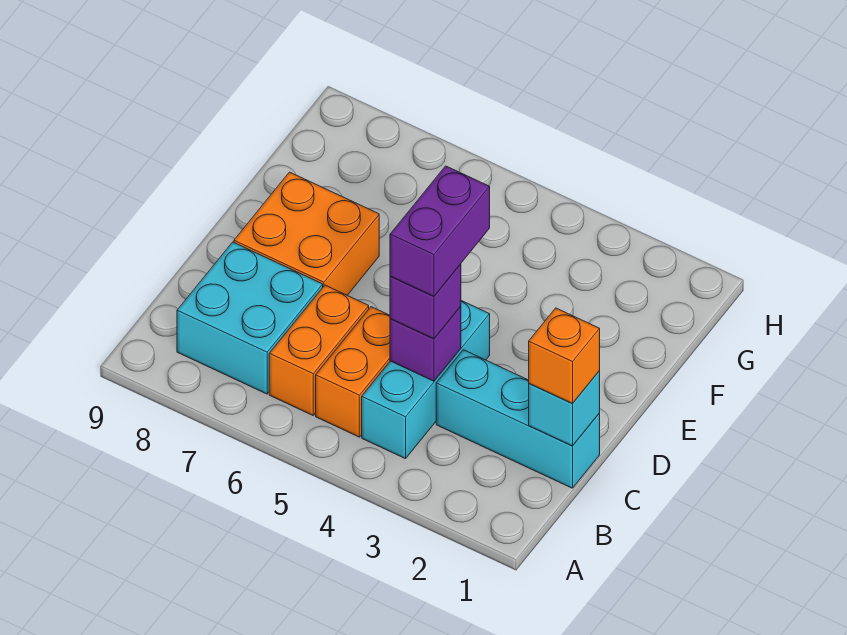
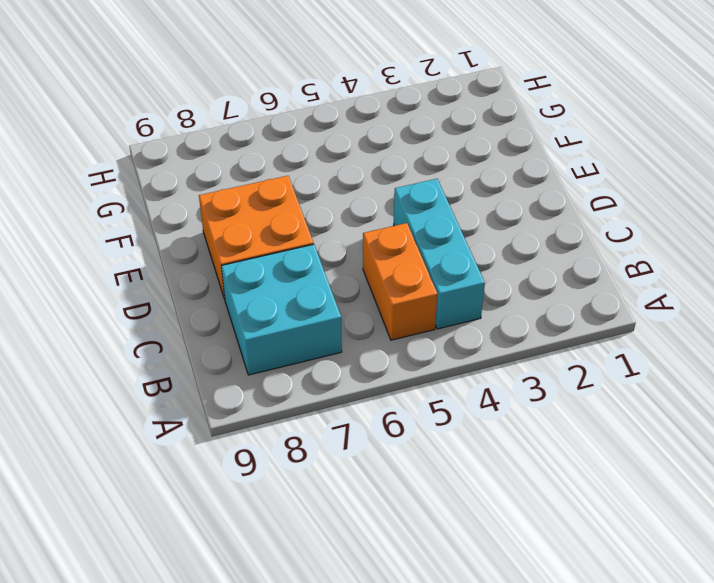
none -> orange brick B6:C6 level 1
none -> cyan brick C1:C3 level 1

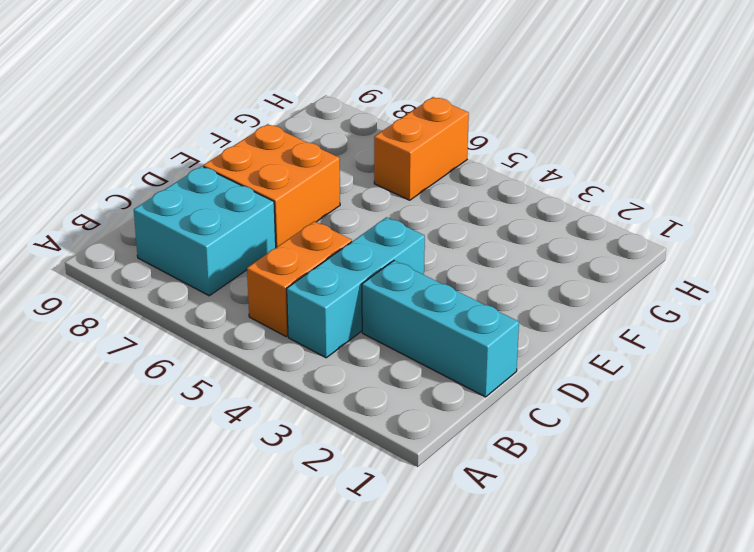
orange brick G6:H6 level 1 -> orange brick B6:C6 level 1
none -> cyan brick C1 level 2
none -> purple brick C4 level 2

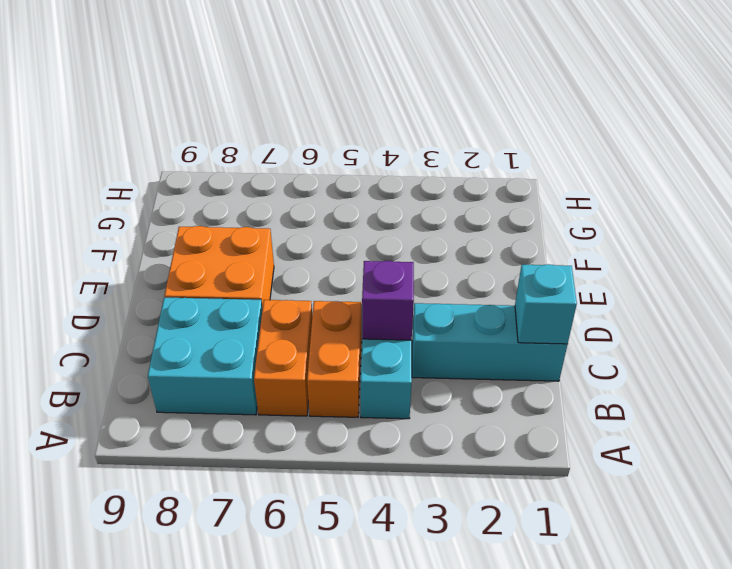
none -> orange brick C1 level 3
none -> purple brick C4 level 3

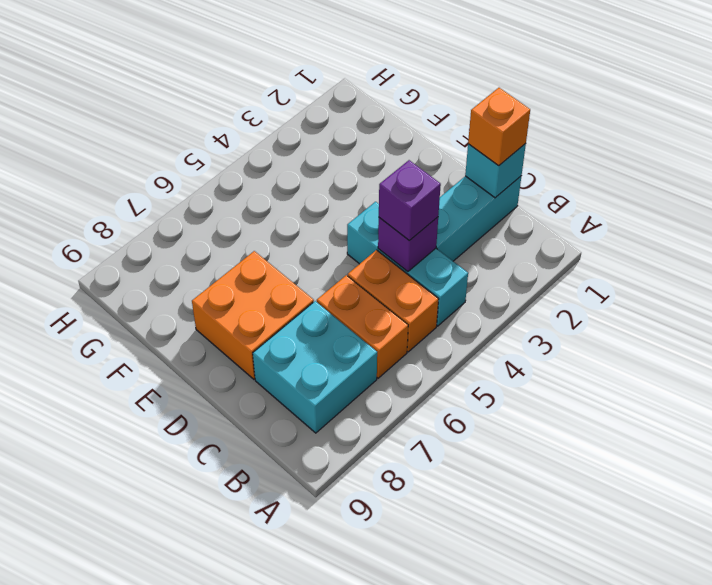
none -> purple brick C4:D4 level 4

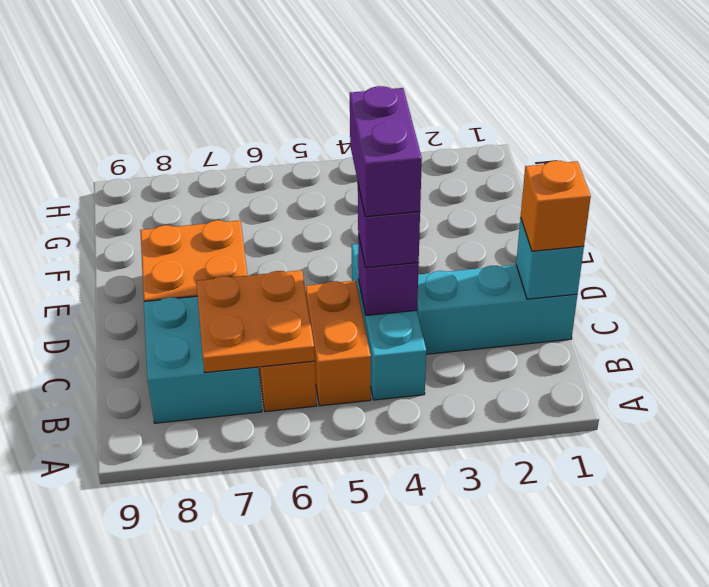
orange plate B6:C7 level 2 -> none

